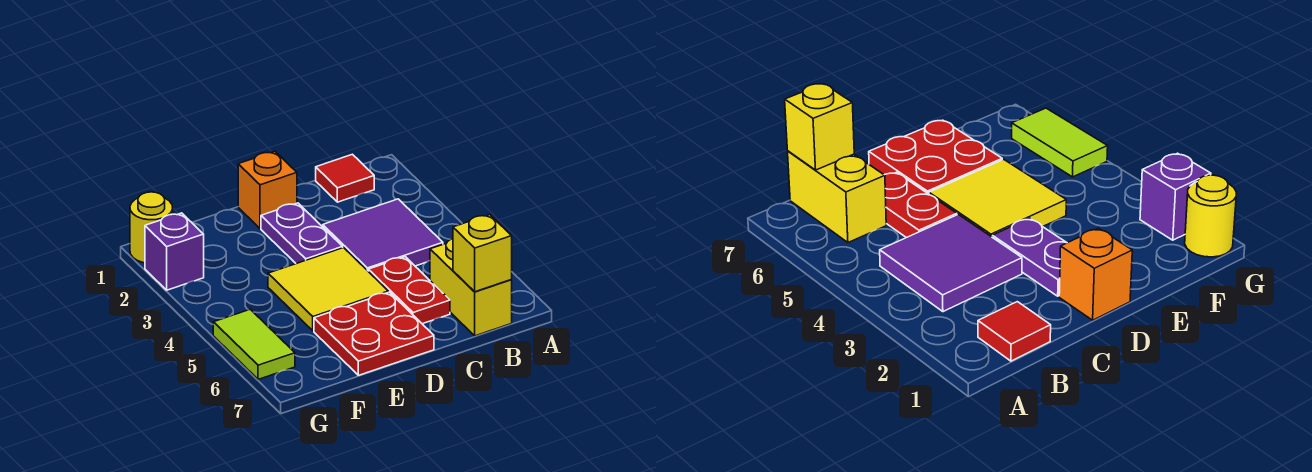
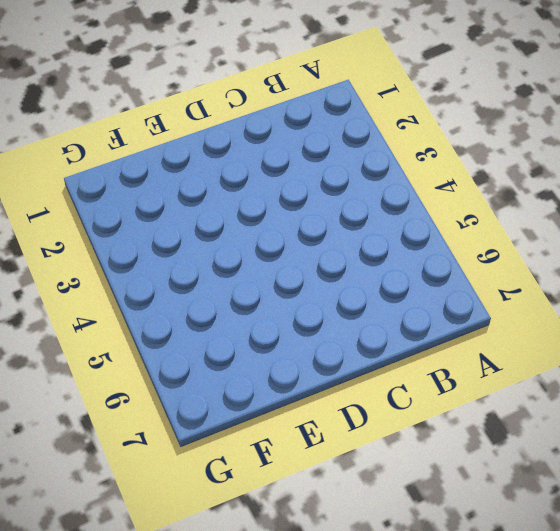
none -> red tile B1 level 1
none -> purple tile B3:C4 level 1
none -> yellow brick B6:B7 level 1

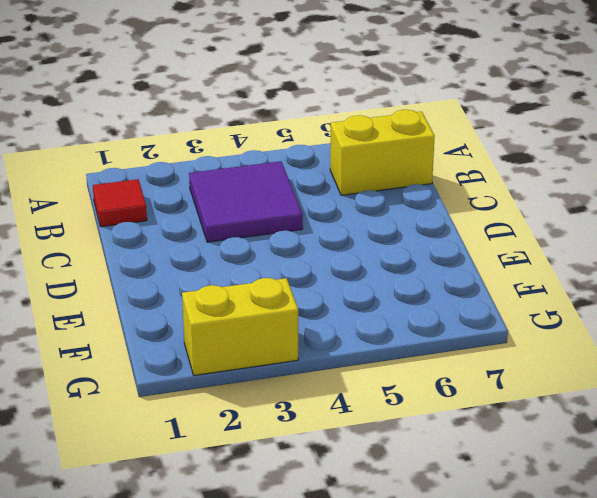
yellow brick G2:G3 level 1 -> purple brick G2 level 1
none -> red plate C5:C6 level 1
none -> orange brick D1 level 1
none -> purple plate D2:D3 level 1

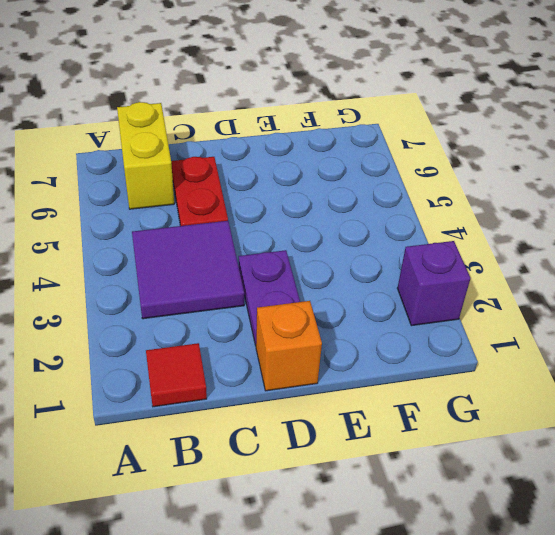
none -> yellow tile D4:E5 level 1
none -> red plate D6:E7 level 1
none -> yellow round brick G1 level 1

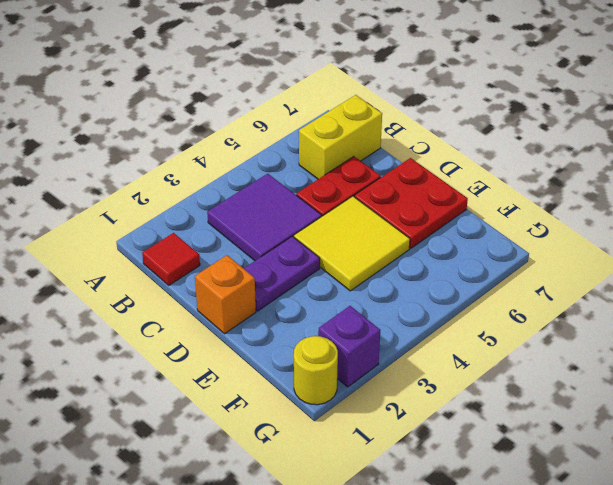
none -> lime tile G5:G6 level 1
none -> yellow brick B7 level 2

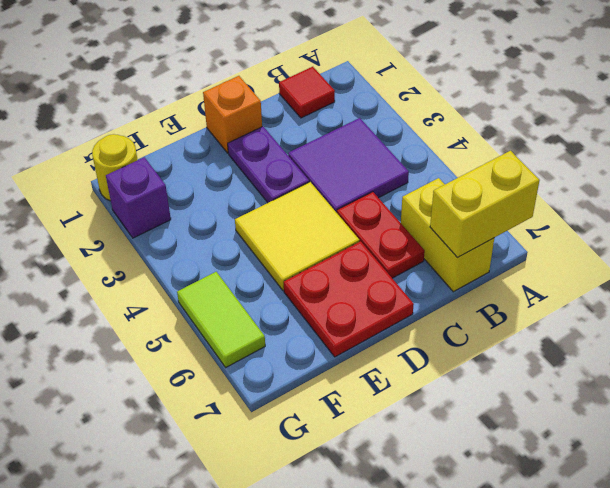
yellow brick A7:B7 level 2 -> yellow brick B7 level 2

